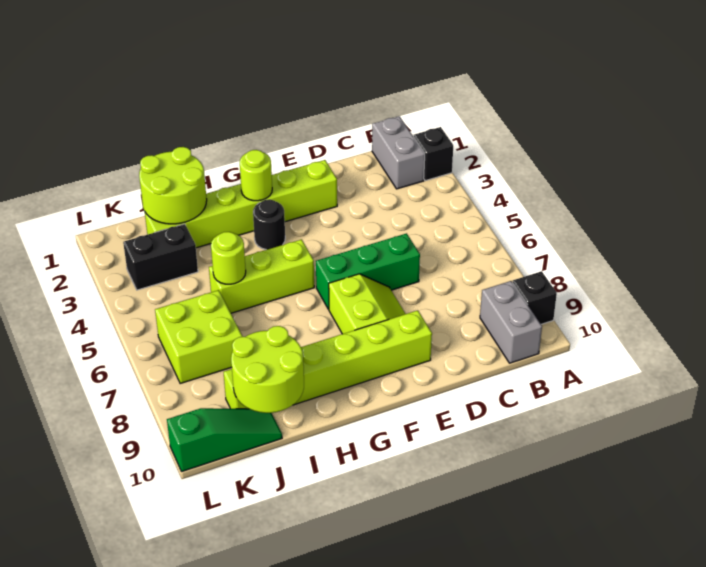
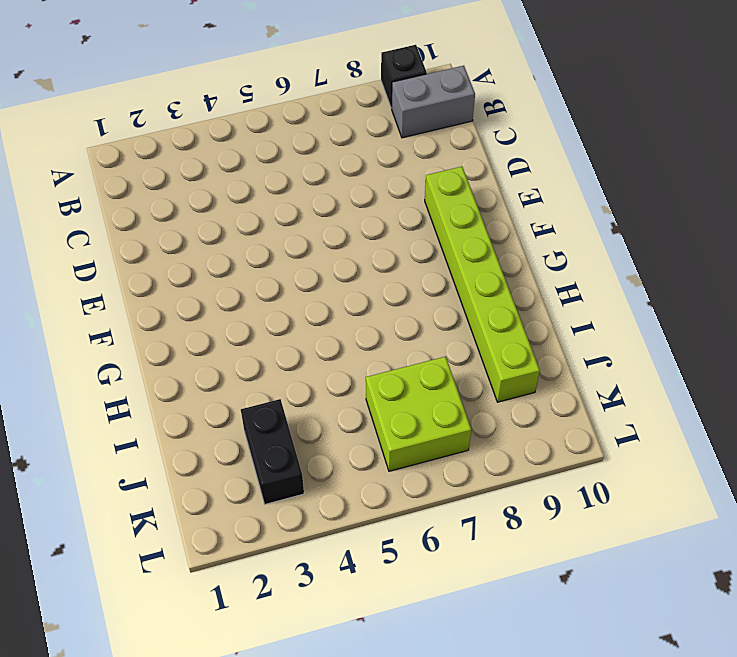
none -> black brick A2 level 1
none -> grey brick B1:B2 level 1
none -> green brick D6:F6 level 1

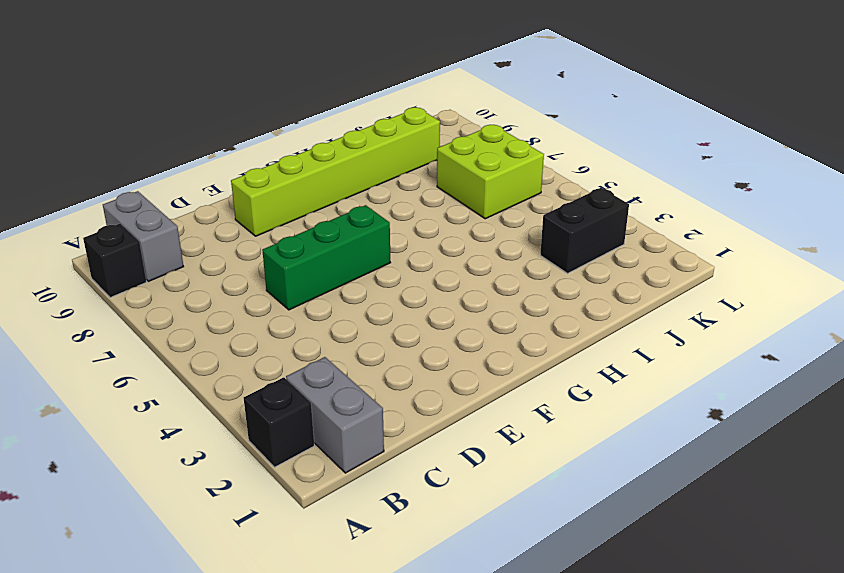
none -> lime brick E2:J2 level 1
none -> lime slope E7:F8 level 1 top F
none -> black round brick G3 level 1

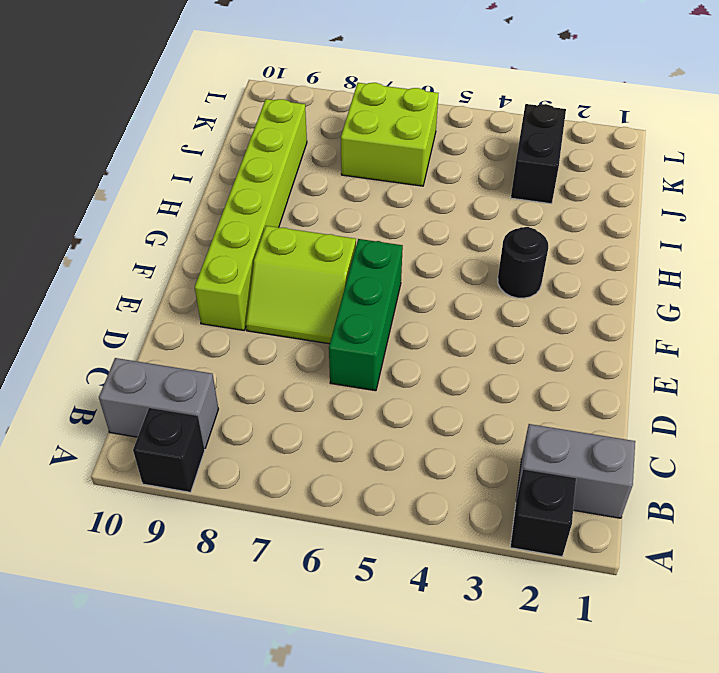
none -> lime brick E2:J2 level 1
none -> lime brick G5:I5 level 1
none -> green slope J10:L10 level 1 top L

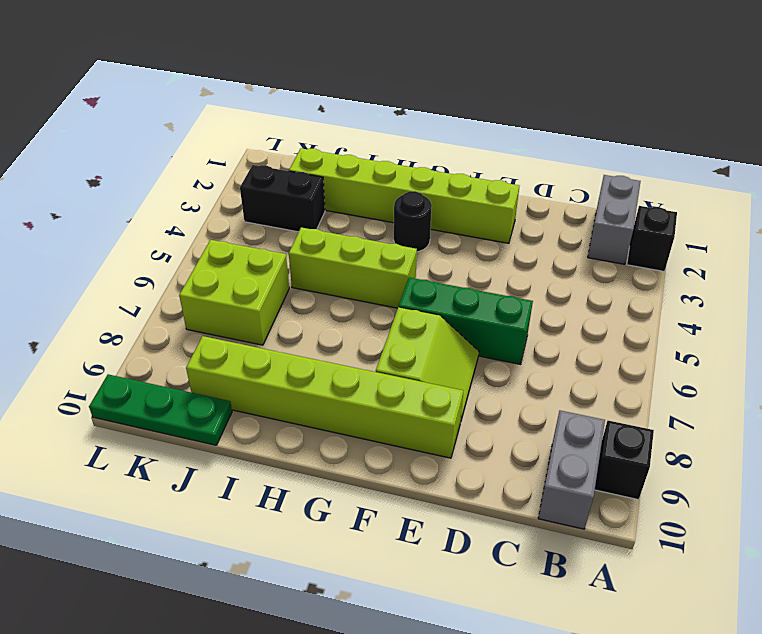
green plate J10:L10 level 1 -> green slope J10:L10 level 1 top L
none -> lime round brick G2 level 2
none -> lime round brick I1:J2 level 2
none -> lime round brick I5 level 2

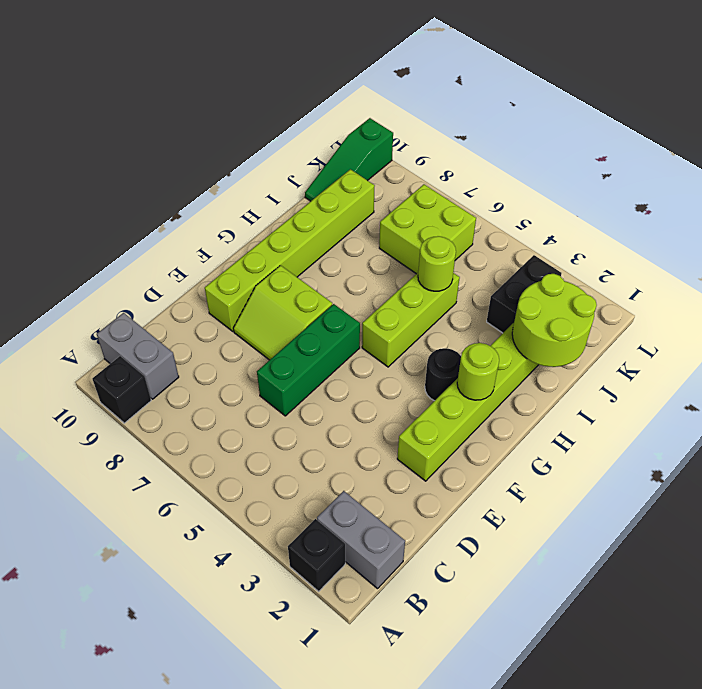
none -> lime round brick I9:J10 level 2

